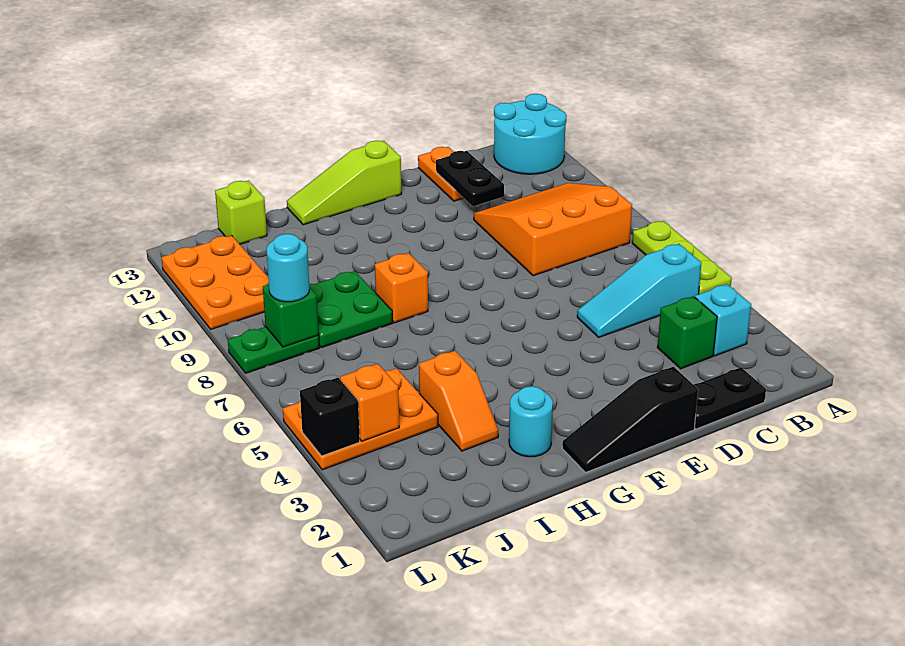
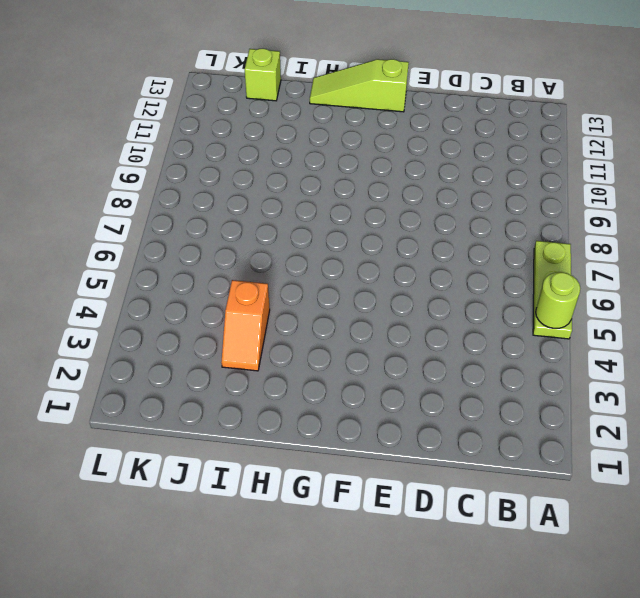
lime round brick A5 level 2 -> none
none -> cyan round brick A12:B13 level 1
none -> cyan brick B3 level 1
none -> cyan slope B5:D5 level 1 top B

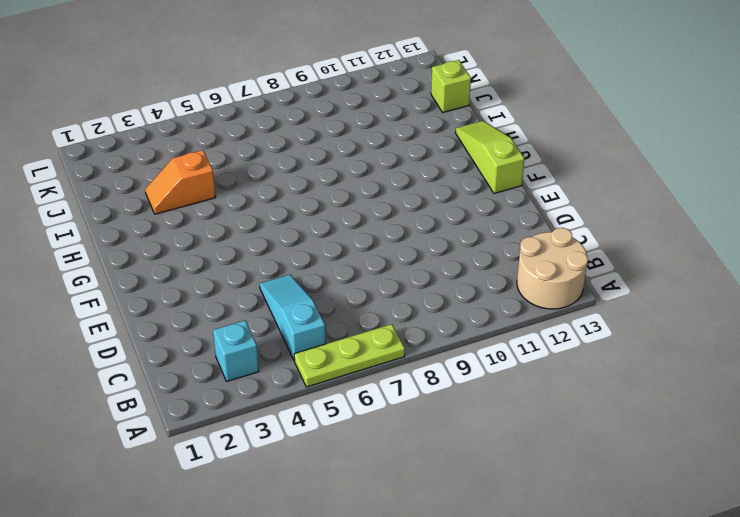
tan round brick A12:B13 level 1 -> cyan round brick A12:B13 level 1
none -> orange slope B8:D10 level 1 top 8
none -> black plate C1:D1 level 1
none -> green brick C3 level 1

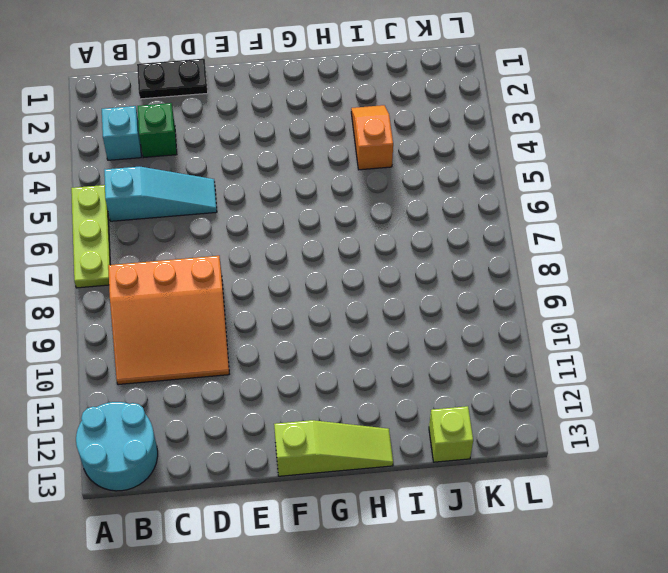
none -> orange plate D12:D13 level 1
none -> black slope E1:G1 level 1 top E
none -> cyan round brick H2 level 1

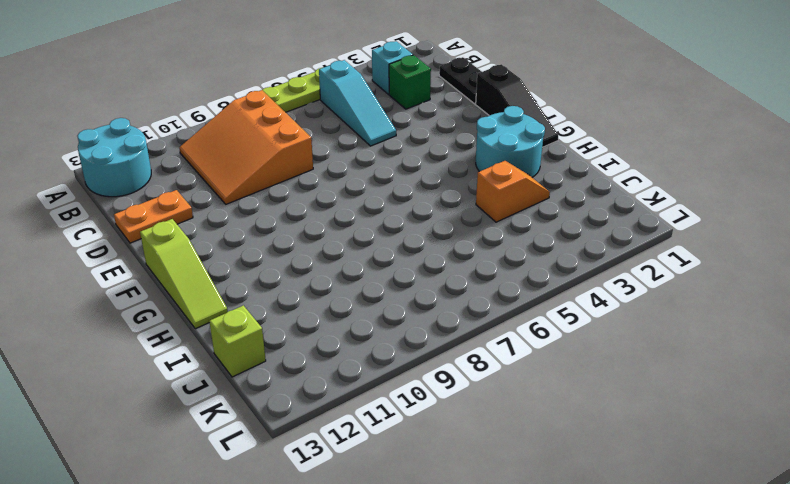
cyan round brick G2:H3 level 1 -> cyan round brick H2 level 1
none -> orange brick H8 level 1
none -> green plate I8:J9 level 1
none -> orange plate J4:L5 level 1

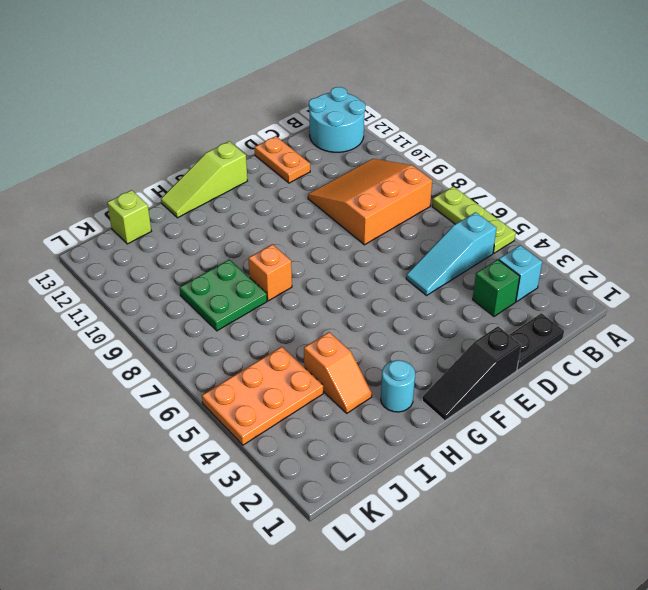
none -> green plate K8:L8 level 1
none -> orange plate K10:L12 level 1
none -> black plate D11:D12 level 2

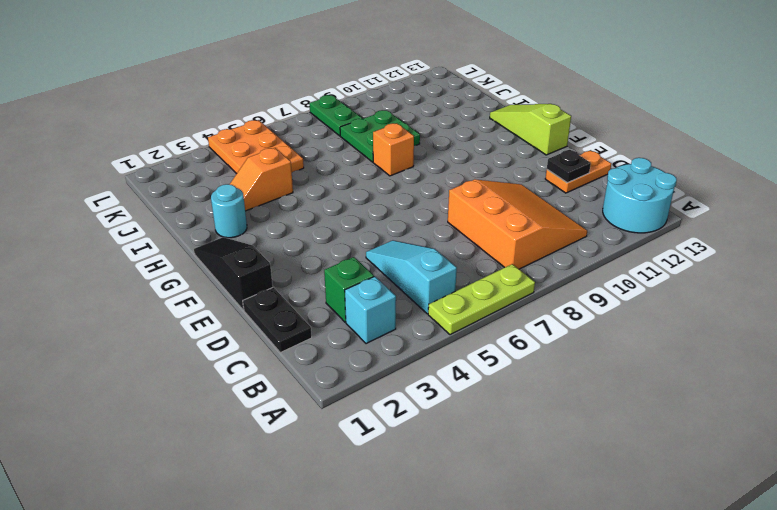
black plate D12 level 2 -> black plate D11:D12 level 2
none -> lime brick J13 level 1
none -> orange plate K10:L12 level 1
none -> orange brick K4 level 2

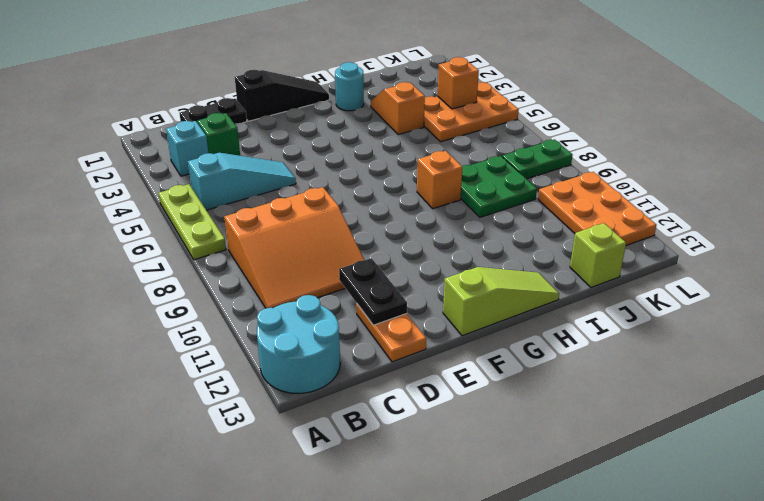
none -> green brick K8 level 2
none -> black brick L4 level 2
none -> cyan round brick K8 level 3

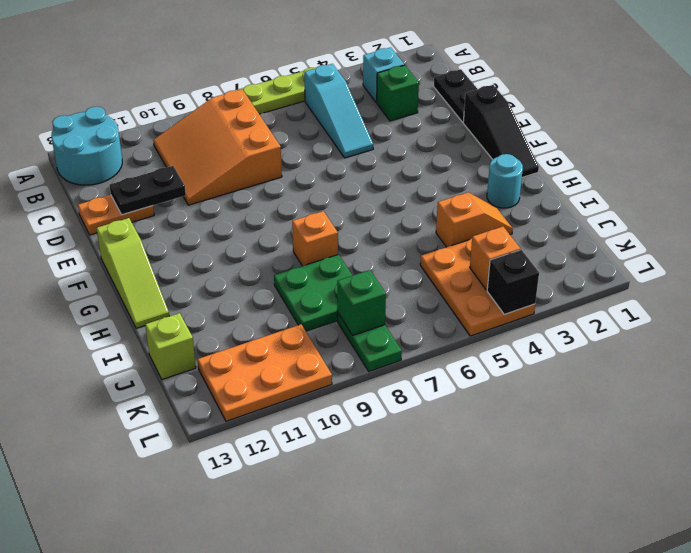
none -> cyan round brick K8 level 3

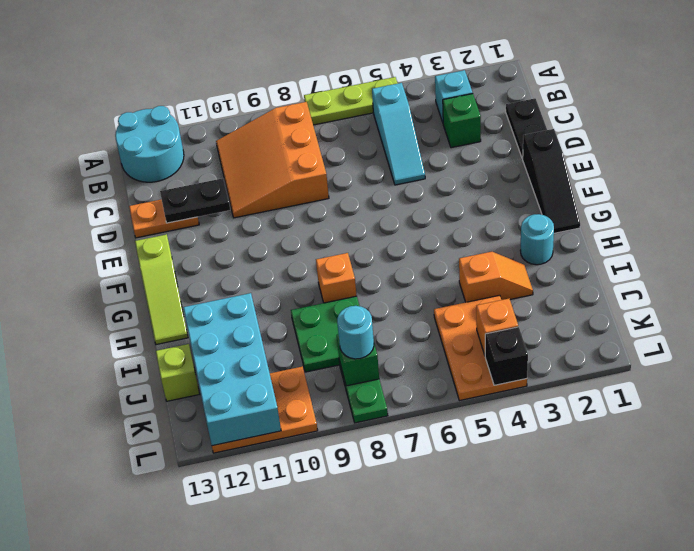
cyan brick I11:L12 level 2 -> none

